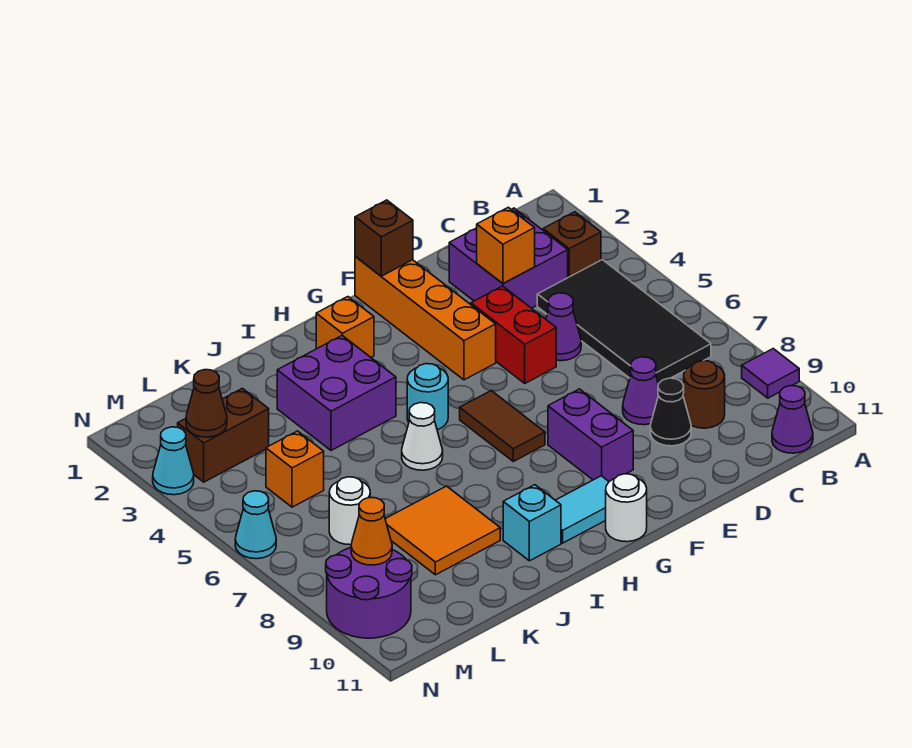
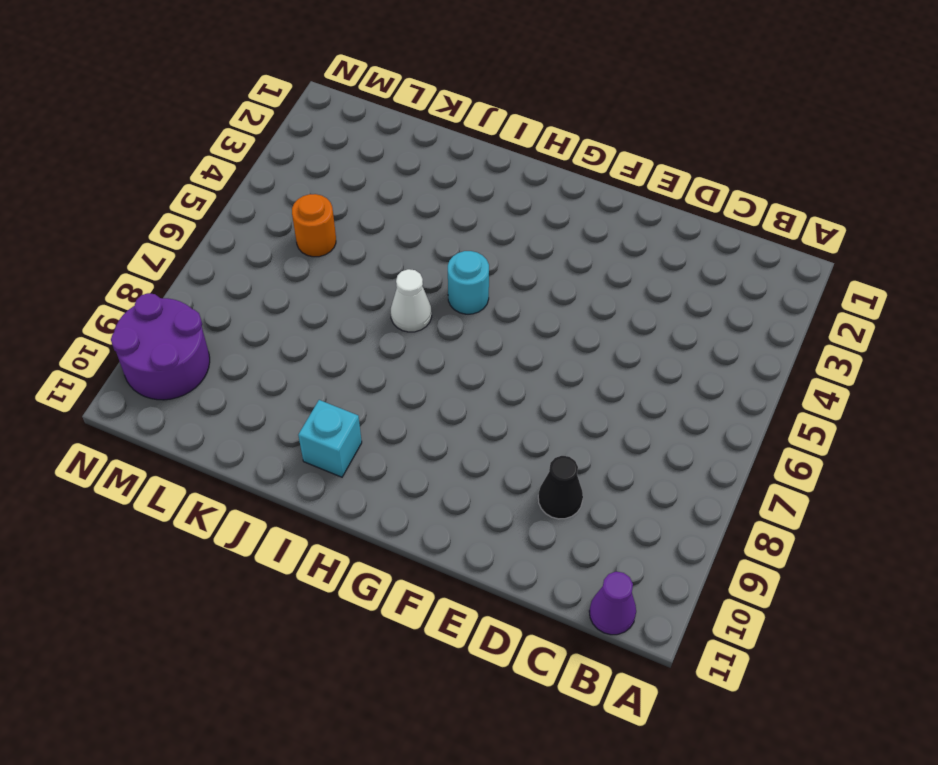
orange round brick L5 level 1 -> orange brick L5 level 1
none -> purple tile A9 level 1
none -> brown brick B3 level 1
none -> black tile B4:C7 level 1
none -> purple brick C2:D3 level 1

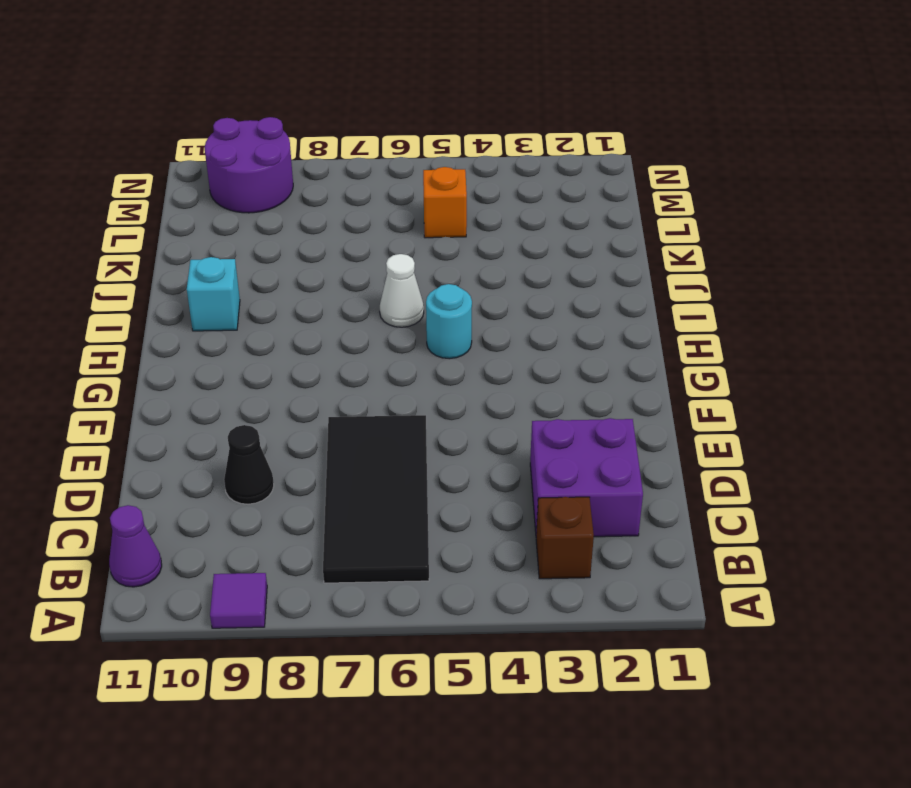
black tile B6:E7 level 1 -> black tile B4:C7 level 1
none -> brown round brick C9 level 1
none -> purple cone D5 level 1
none -> purple cone D8 level 1
none -> red brick E4:E5 level 1

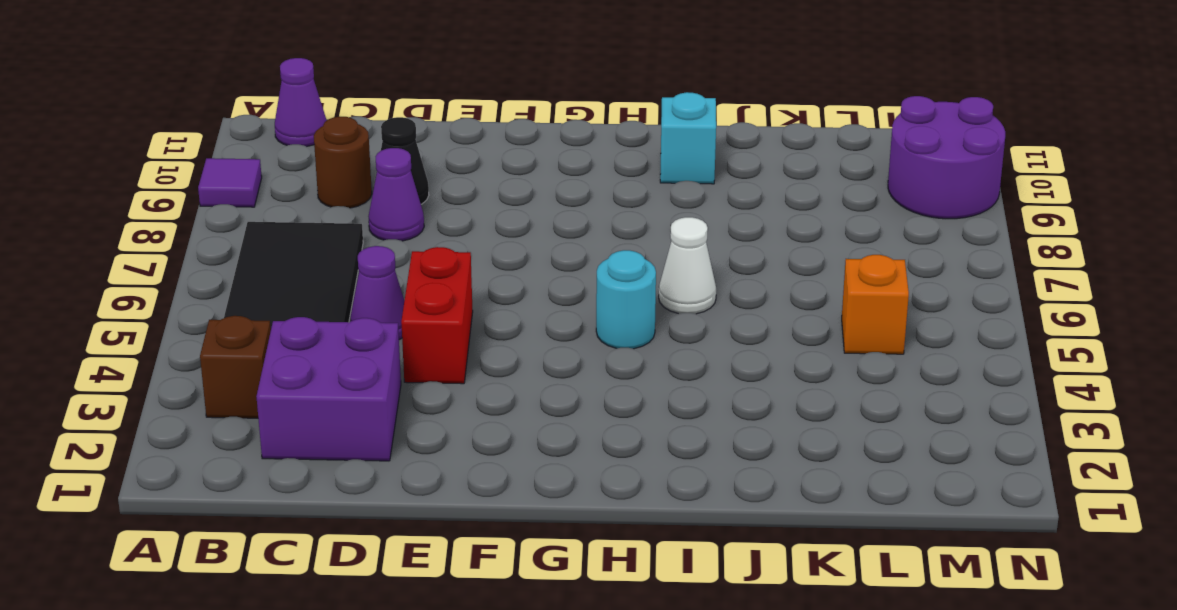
none -> orange brick F1:F4 level 1
none -> purple brick F8:F9 level 1
none -> brown tile G6:G7 level 1
none -> cyan tile G10:H10 level 1

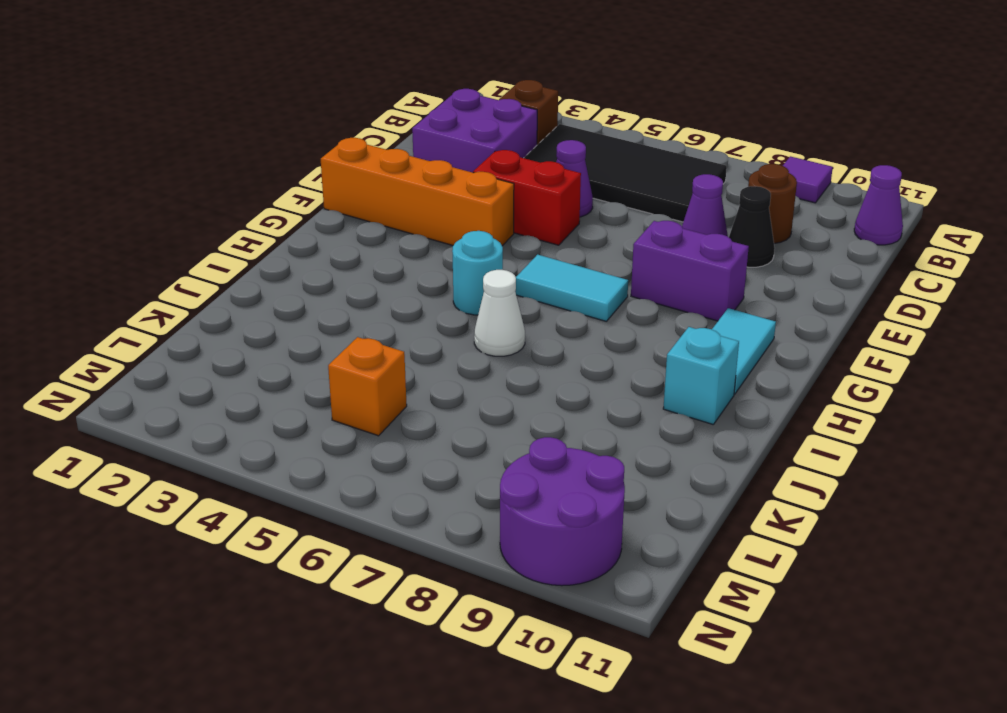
cyan tile G6:G7 level 1 -> brown tile G6:G7 level 1
none -> white round brick G11 level 1
none -> orange brick H2 level 1
none -> purple brick I3:J4 level 1
none -> orange tile J8:K9 level 1

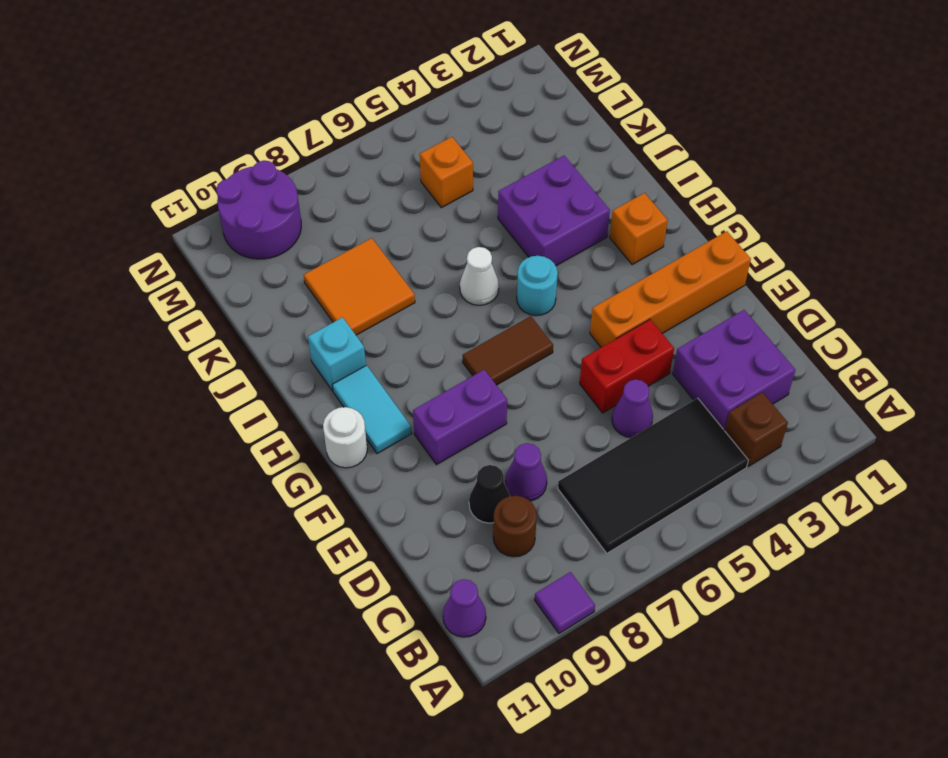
none -> brown brick L3:M3 level 1
none -> white round brick L7 level 1
none -> cyan cone N3 level 1
none -> cyan cone N6 level 1

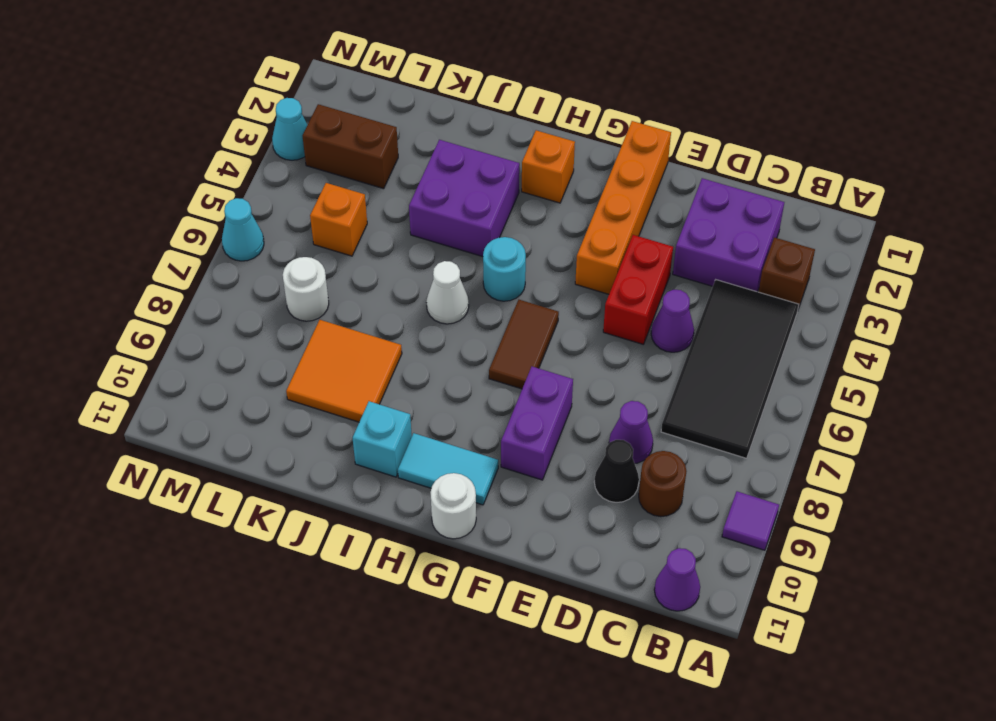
none -> purple round brick M9:N10 level 1
none -> orange brick D3 level 2
none -> brown brick F1 level 2
none -> brown cone M3 level 2

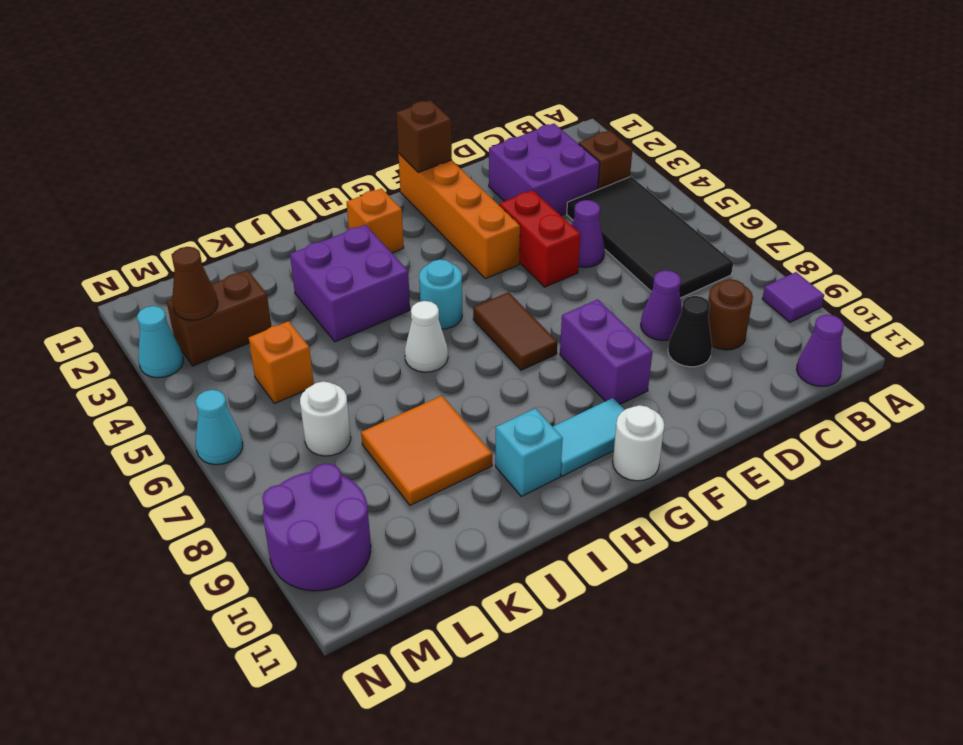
none -> orange brick D3 level 2
none -> orange cone M9 level 2

